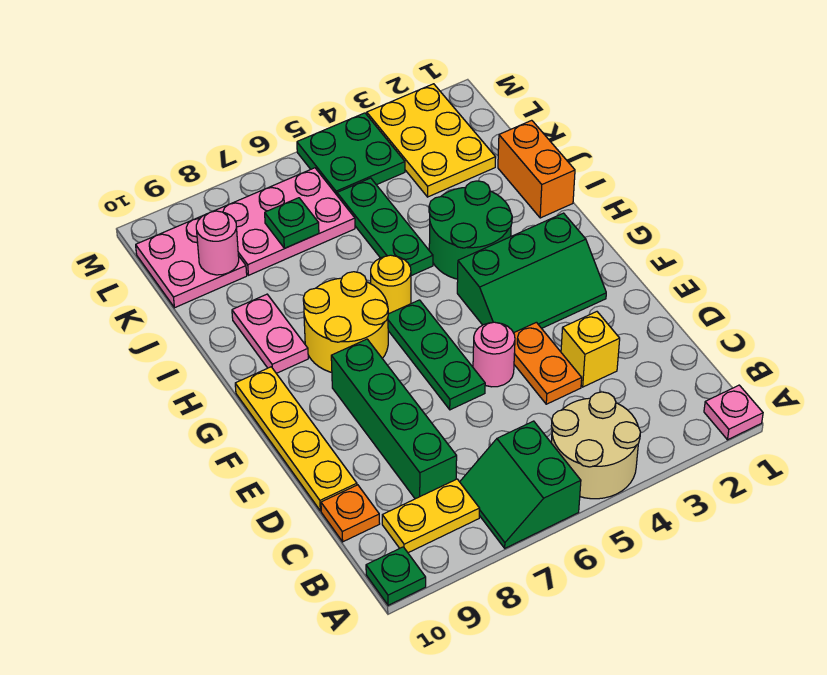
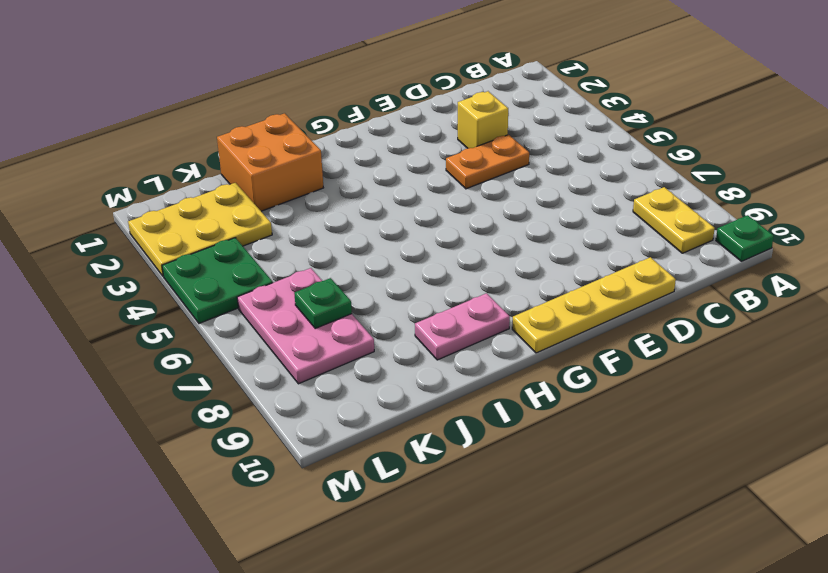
orange brick I1:J2 level 1 -> orange brick I1:J1 level 1
none -> pink plate A1 level 1
none -> tan round brick A4:B5 level 1
none -> green slope A6:B7 level 1 top 6

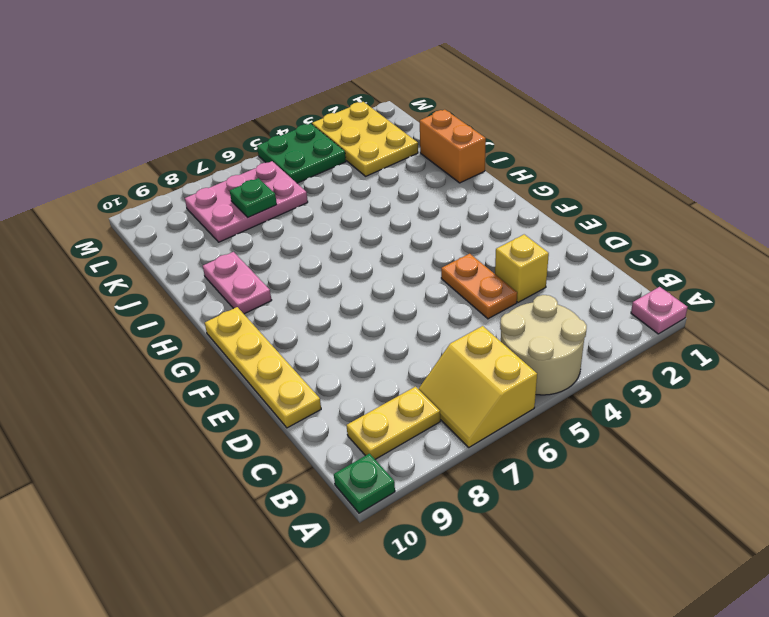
yellow slope A6:B7 level 1 top 6 -> green slope A6:B7 level 1 top 6
none -> green brick C8:F8 level 1
none -> orange plate C10 level 1
none -> pink round brick E5 level 1

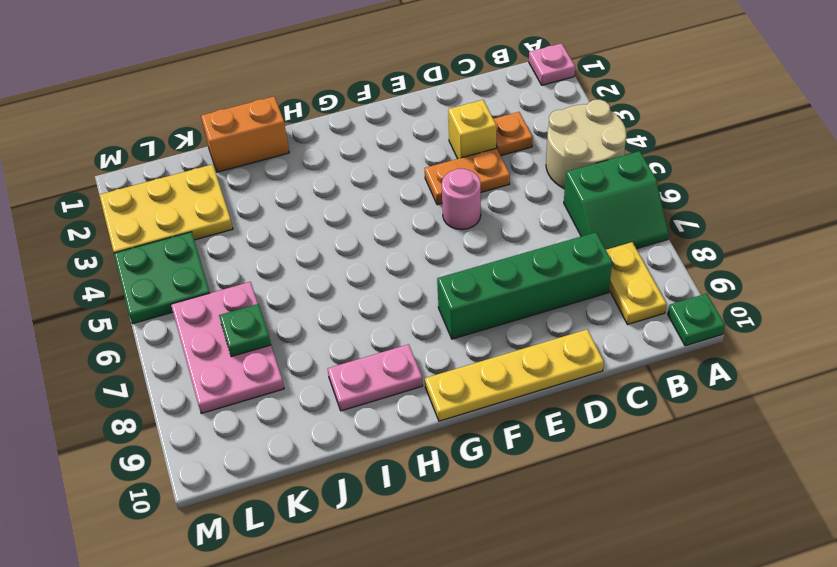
orange plate C3 level 1 -> orange plate C10 level 1
none -> green plate E6:G6 level 1
none -> green slope F2:G4 level 1 top G
none -> yellow round brick G7:H8 level 1

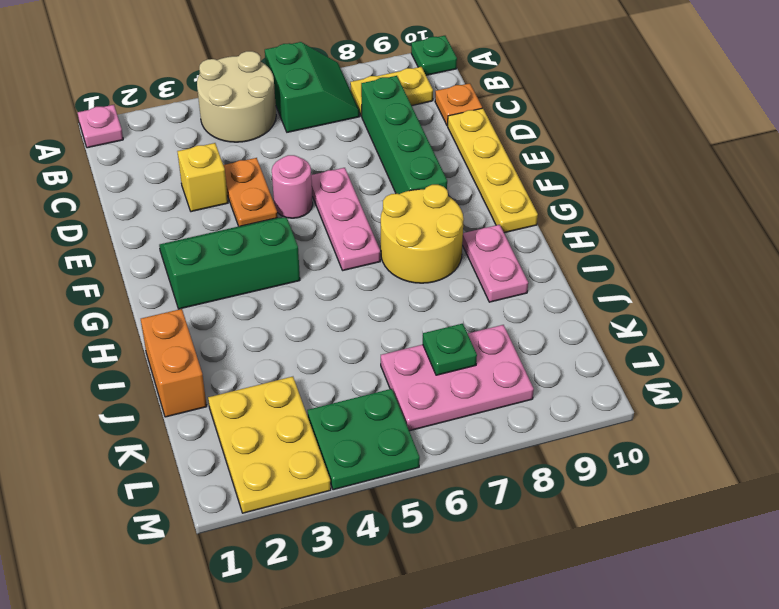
pink plate E6:G6 level 1 -> green plate E6:G6 level 1
none -> green round brick H3:I4 level 1
none -> yellow round brick H6 level 1
none -> green plate I5:K5 level 1

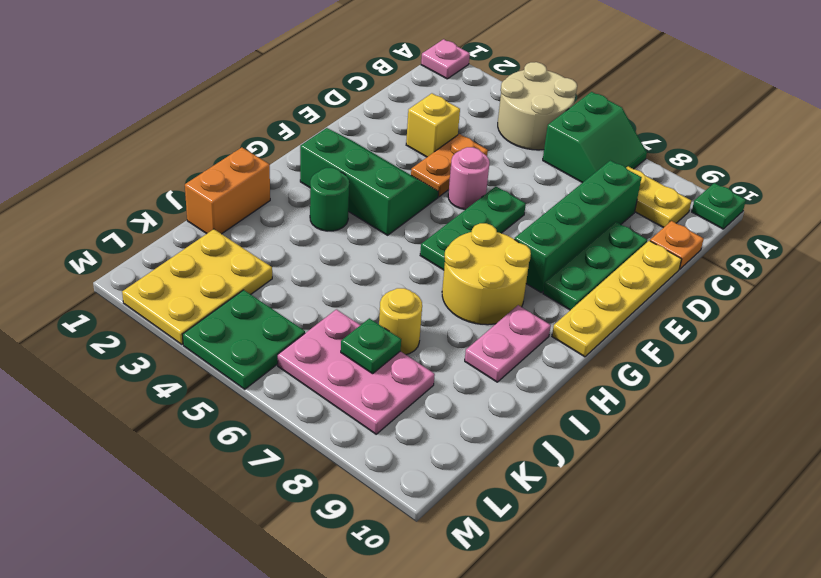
green plate D9:F9 level 1 -> green plate I5:K5 level 1
green round brick H3 level 1 -> green round brick H3:I4 level 1
yellow round brick J7 level 1 -> yellow round brick H6 level 1
none -> pink plate K9:L10 level 1
none -> pink round brick K9 level 2

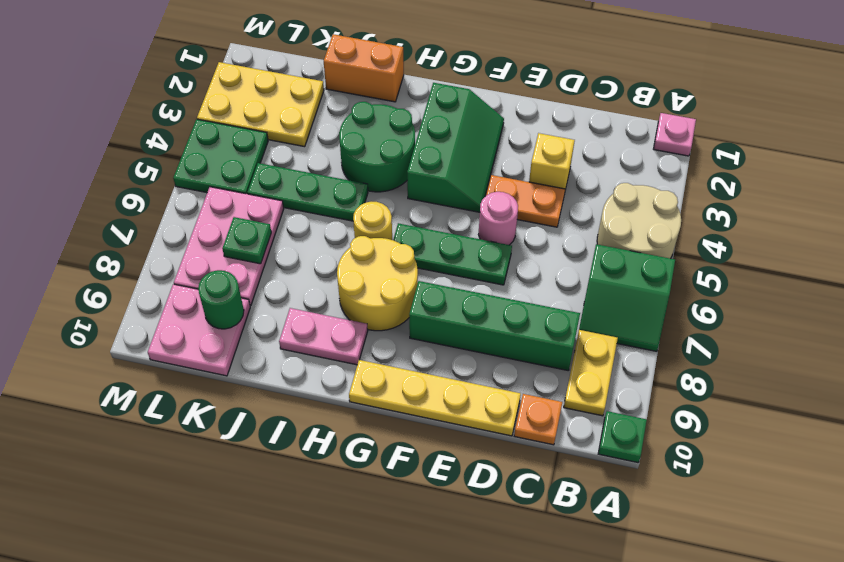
green round brick K9 level 2 -> pink round brick K9 level 2

